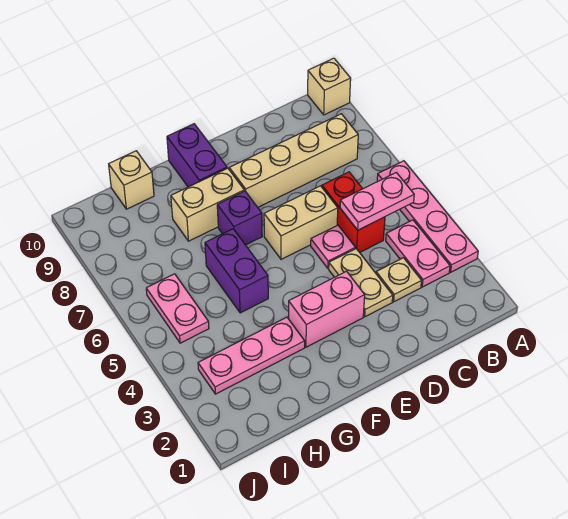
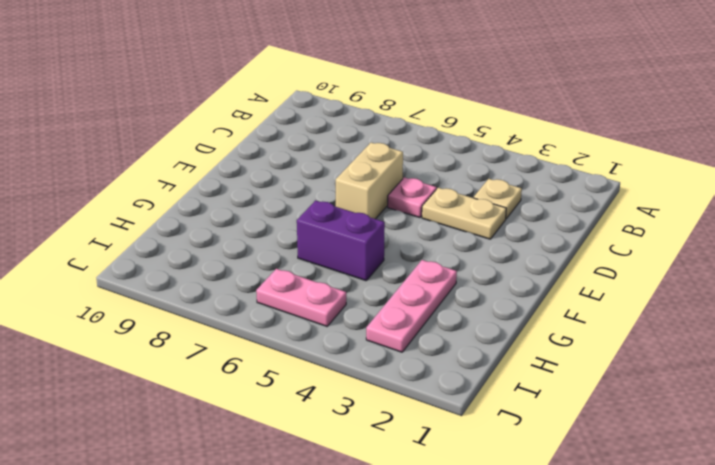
none -> pink plate A3:A6 level 1
none -> tan brick A10 level 1
none -> pink plate B3:B4 level 1

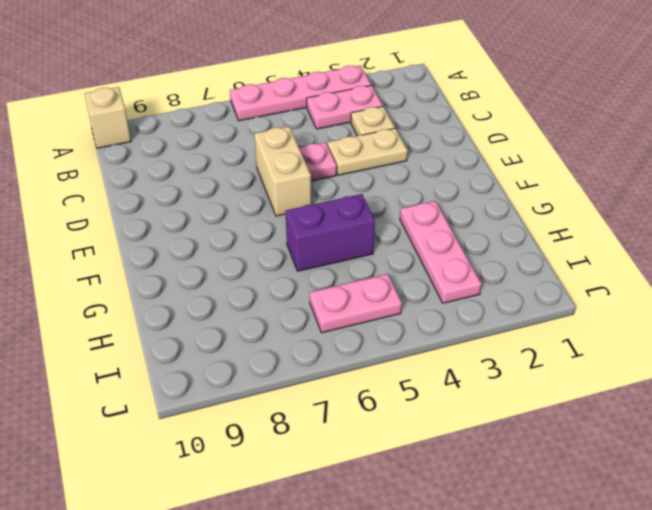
none -> tan brick B8:E8 level 1
none -> red brick C5:C6 level 1
none -> pink brick E3:F3 level 1

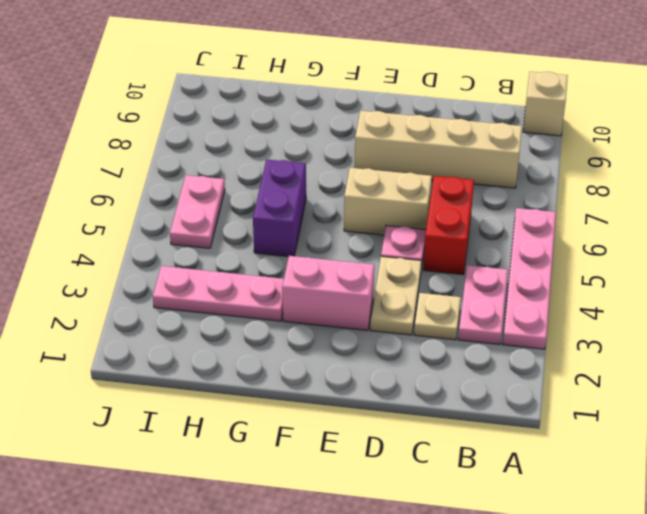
none -> purple brick F7 level 1
none -> tan brick F8:G8 level 1
none -> purple brick F9:F10 level 1

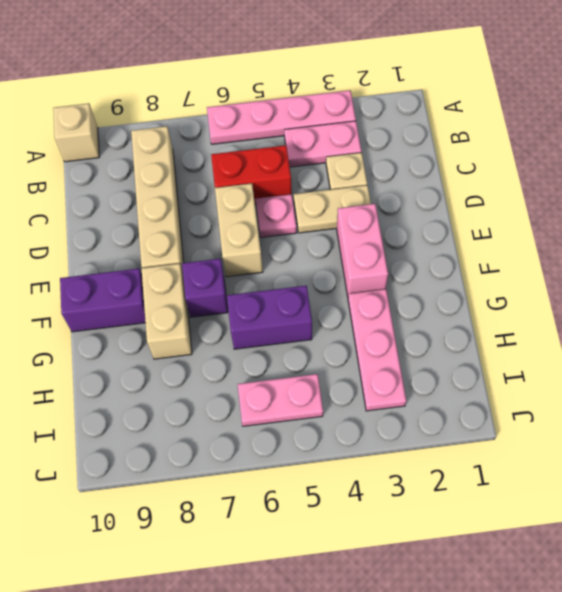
none -> tan brick H10 level 1
none -> pink plate B5:C5 level 2

